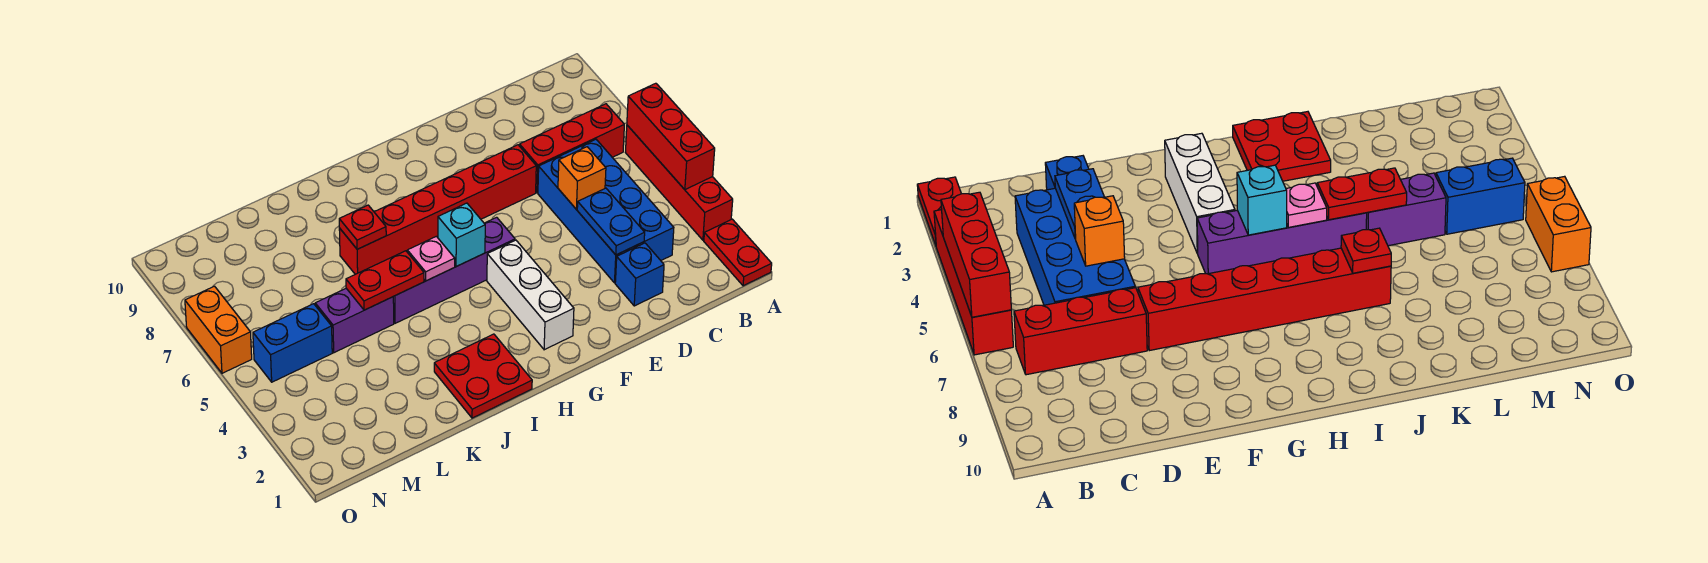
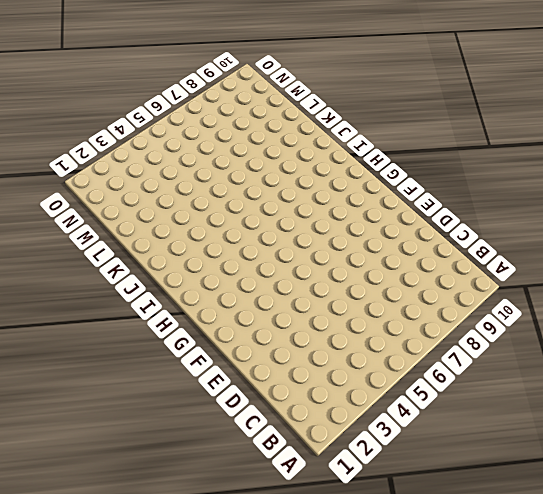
none -> red plate A1:A2 level 1
none -> red brick A3:A6 level 1
none -> red brick B7:D7 level 1

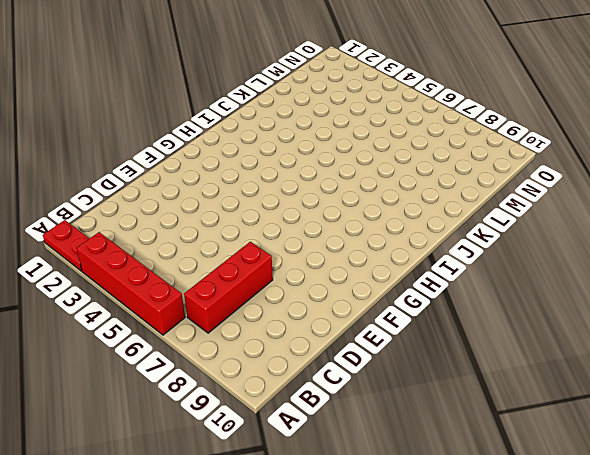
none -> blue brick C3:D6 level 1
none -> blue brick D2 level 1
none -> red brick E7:J7 level 1

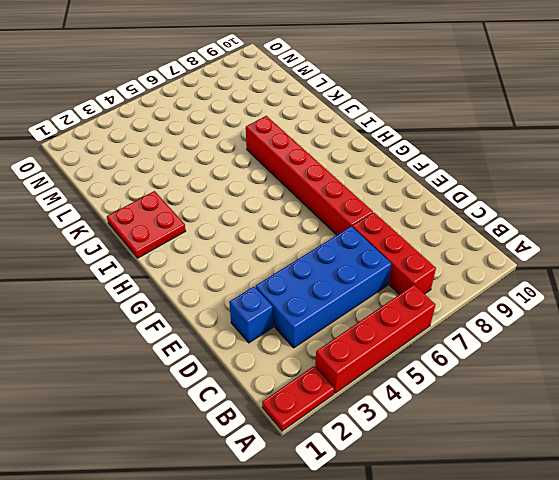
none -> white brick G2:G4 level 1
none -> purple brick G5:J5 level 1
none -> purple brick K5:L5 level 1

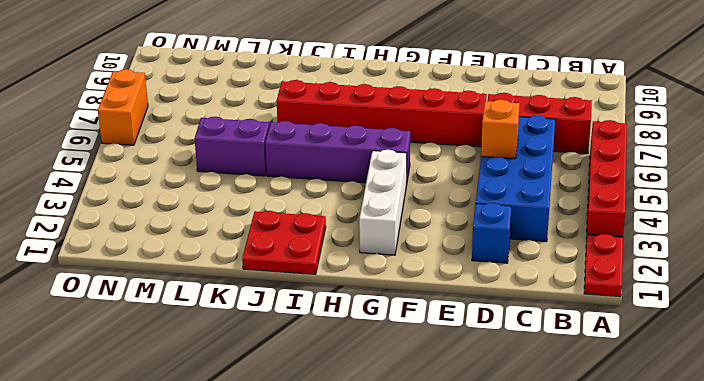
none -> blue brick M5:N5 level 1
none -> red brick A4:A6 level 2
none -> blue plate D3:D4 level 2

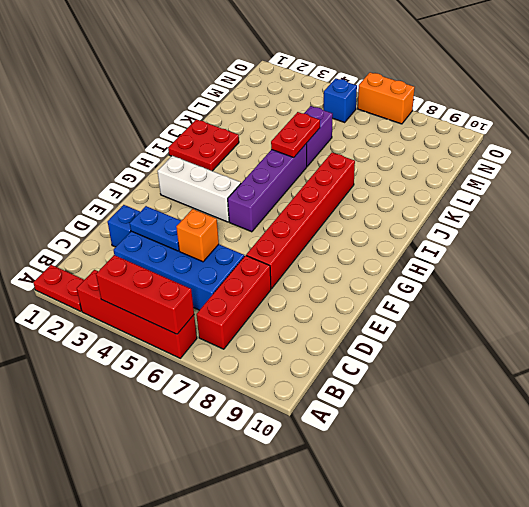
blue brick N5 level 1 -> blue brick M5:N5 level 1
none -> cyan brick H5 level 2
none -> pink plate I5 level 2
none -> red plate J7 level 2

